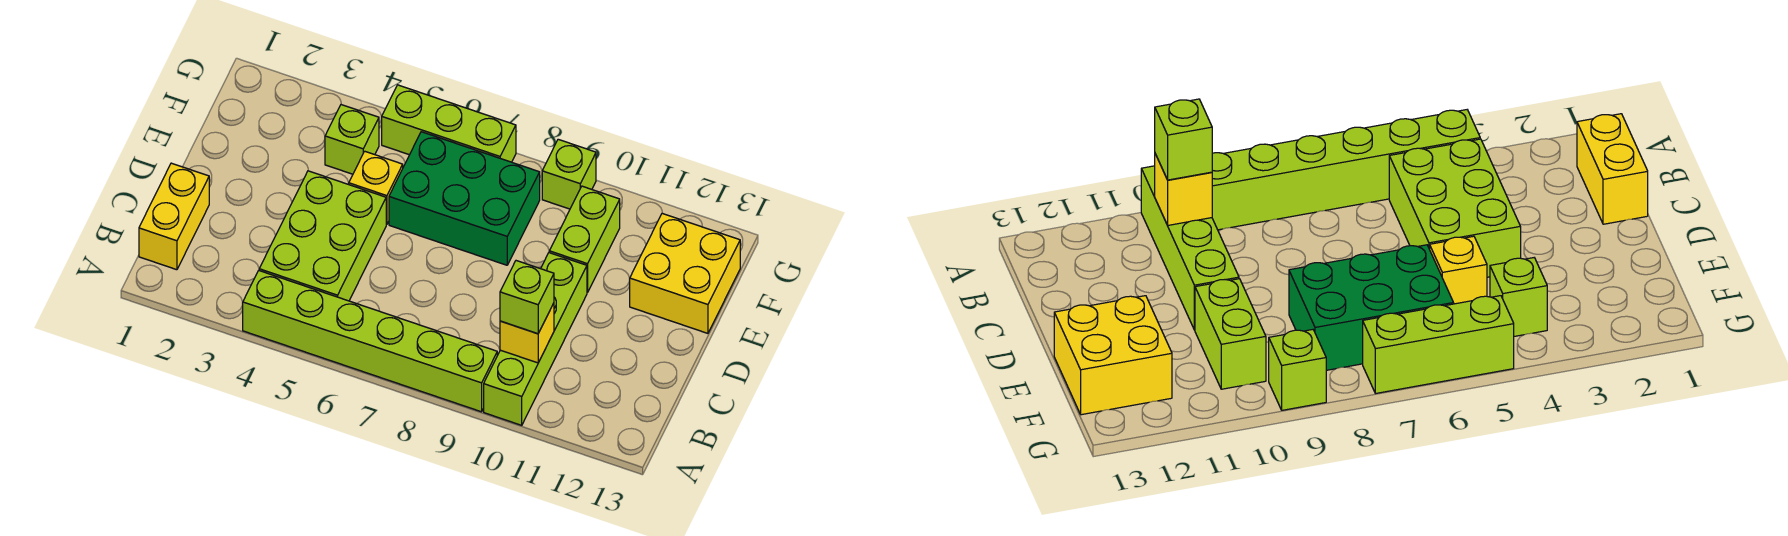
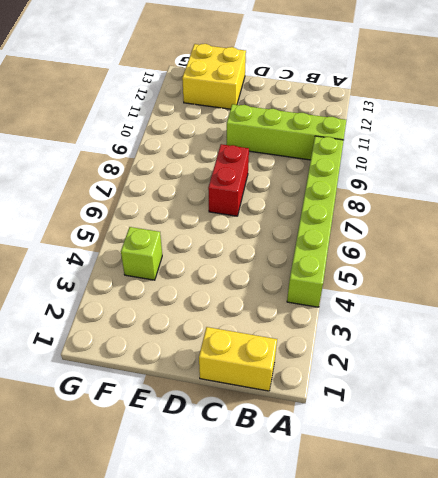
red brick D7:D8 level 1 -> none
none -> lime brick B4:D5 level 1
none -> yellow brick E5 level 1
none -> green brick E6:F8 level 1

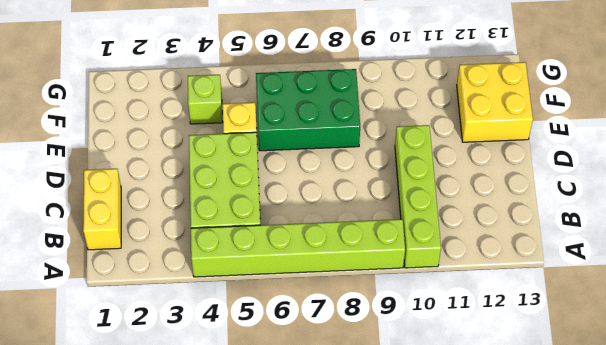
none -> lime brick E10:F10 level 1
none -> lime brick G5:G7 level 1
none -> lime brick G9 level 1

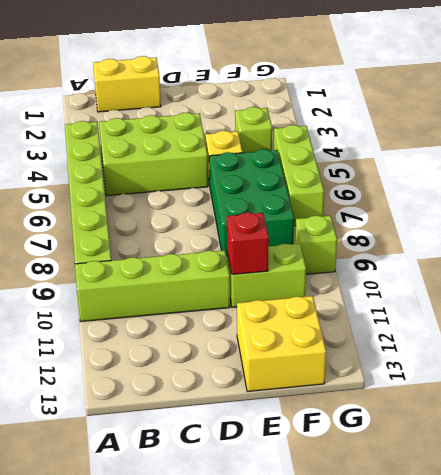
red brick E10 level 2 -> none
none -> yellow brick B10 level 2
none -> lime brick B10 level 3

